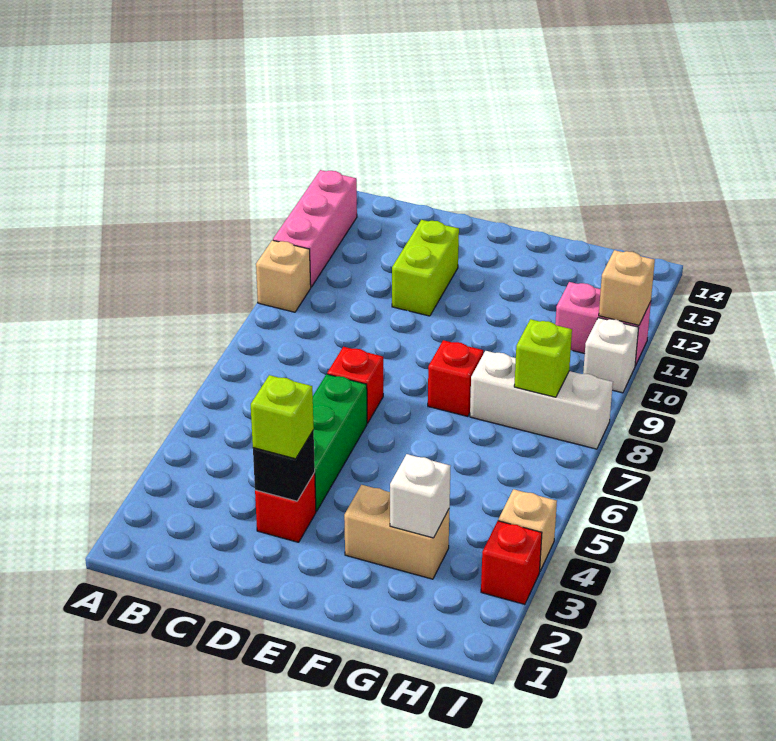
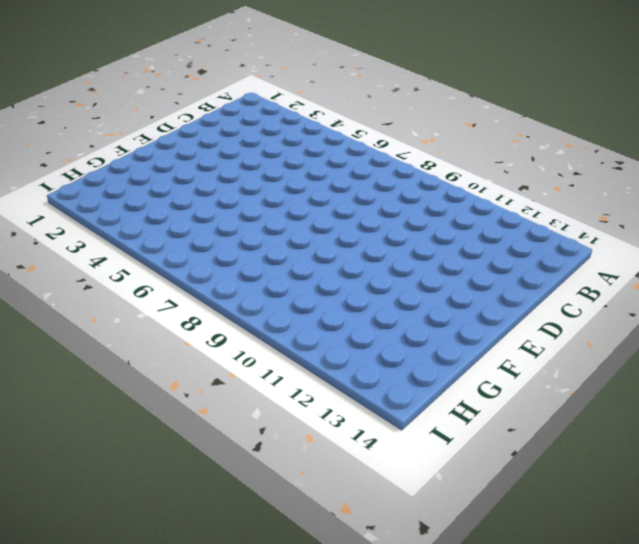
none -> tan brick A10 level 1
none -> pink brick A11:A13 level 1
none -> red brick D3 level 1

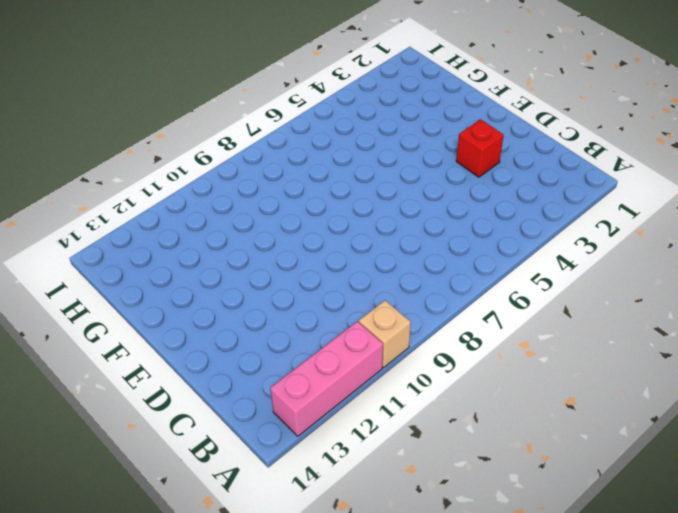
none -> green brick D4:D6 level 1
none -> red brick D7 level 1
none -> lime brick D11:D12 level 1

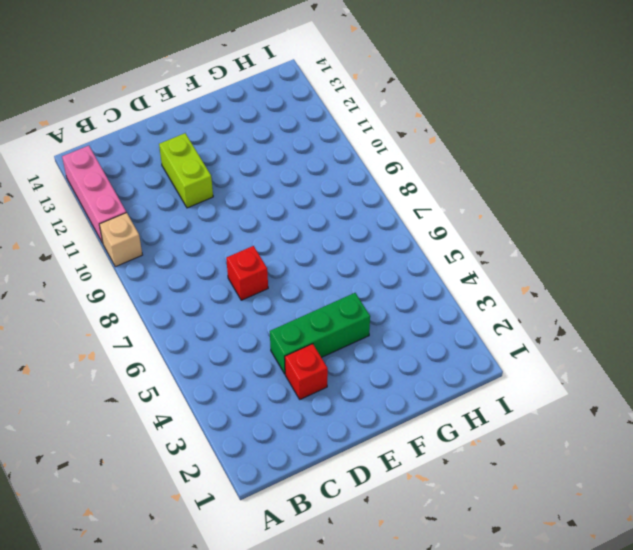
green brick D4:F4 level 1 -> green brick D4:D6 level 1
none -> tan brick F3:G3 level 1
none -> red brick F8 level 1
none -> white brick G8:I8 level 1

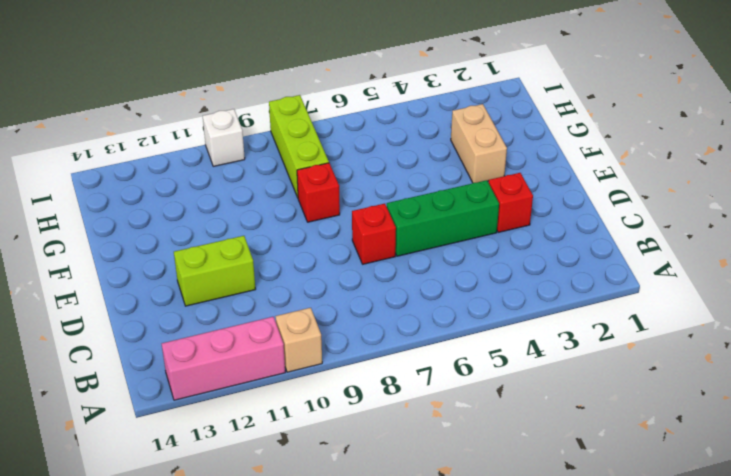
lime brick G8:I8 level 1 -> white brick G8:I8 level 1
none -> pink brick H11:I11 level 1
none -> red brick I3 level 1
none -> tan brick I4 level 1

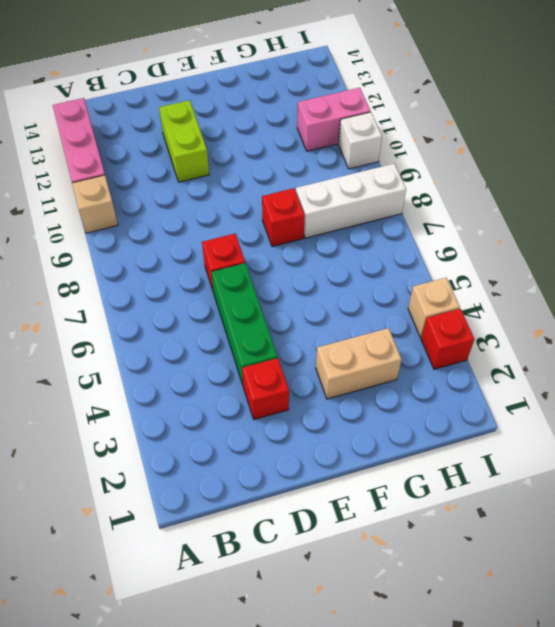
none -> black brick D3 level 2
none -> white brick G3 level 2
none -> lime brick H8 level 2

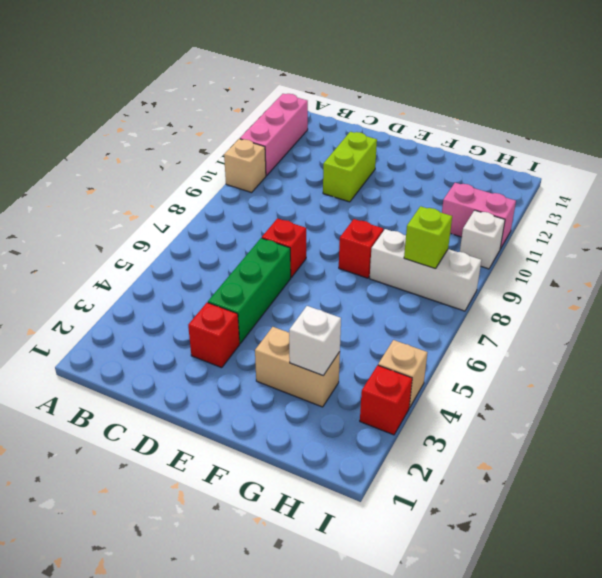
none -> black brick D3 level 2
none -> tan brick I11 level 2
none -> lime brick D3 level 3

